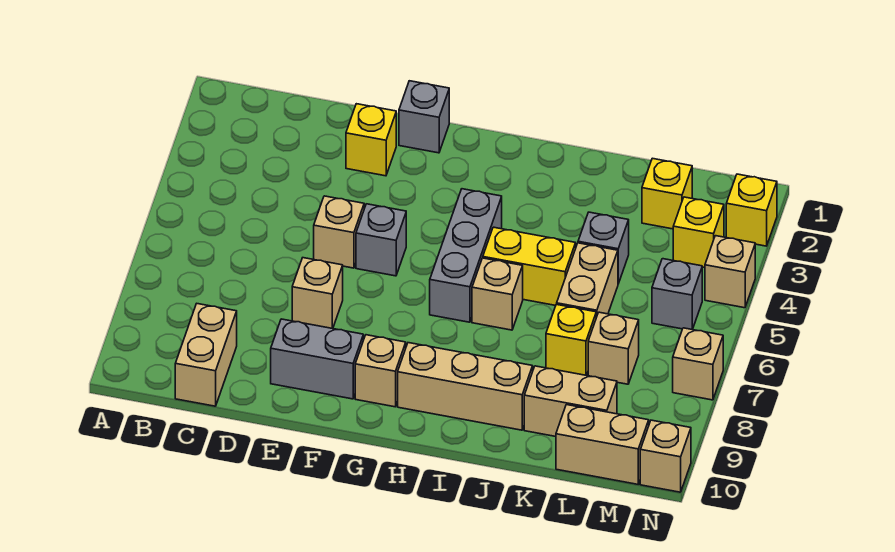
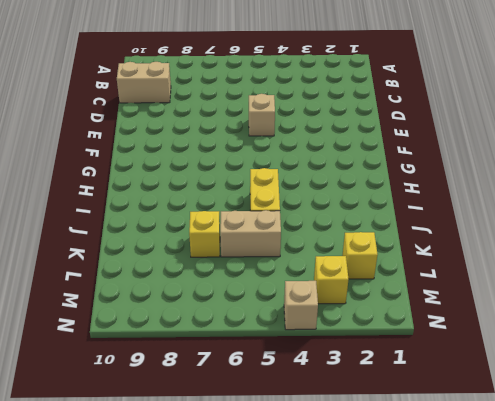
none -> yellow brick E2 level 1
none -> tan brick E7 level 1
none -> grey brick E9:F9 level 1

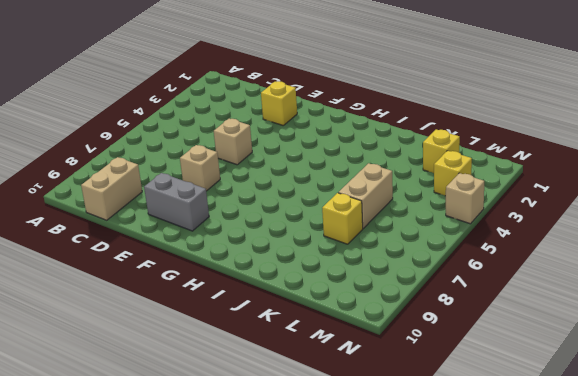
none -> grey brick F1 level 1
none -> grey brick F5 level 1
none -> tan brick G9 level 1

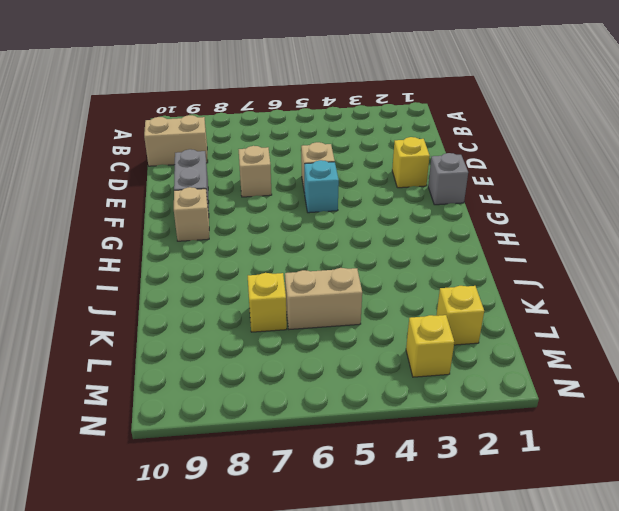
cyan brick F5 level 1 -> grey brick F5 level 1
none -> grey brick H4:H6 level 1
none -> tan brick H9:J9 level 1
none -> yellow brick I5:J5 level 1

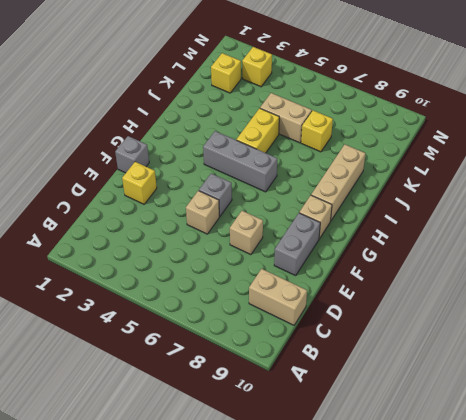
none -> tan brick I6 level 1
none -> grey brick K4 level 1
none -> tan brick K9:L9 level 1

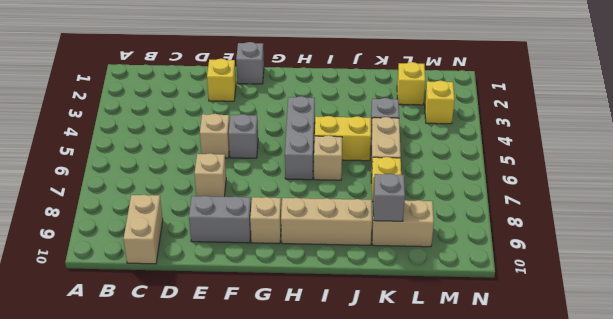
grey brick K9 level 2 -> grey brick M5 level 1
none -> tan brick L7 level 1
none -> tan brick L10:M10 level 1
none -> yellow brick N2 level 1

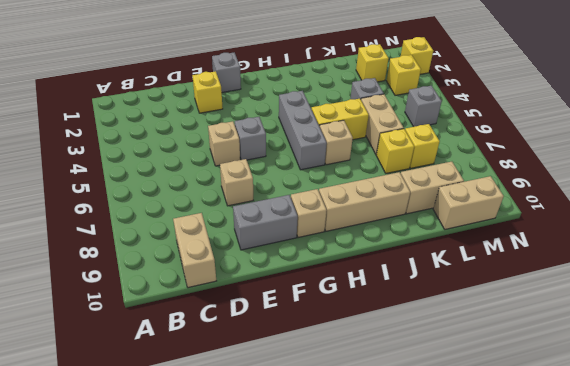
yellow brick L7 level 1 -> tan brick L7 level 1
none -> tan brick N4 level 1
none -> tan brick N7 level 1
none -> tan brick N10 level 1

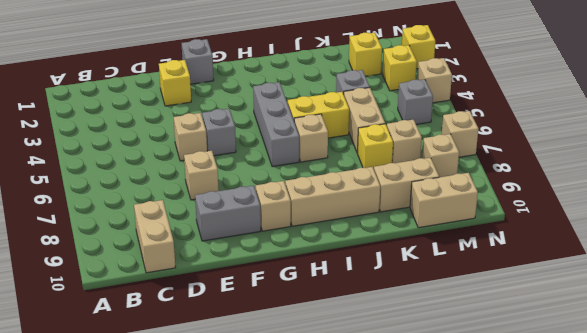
tan brick M8 level 1 -> tan brick N10 level 1

